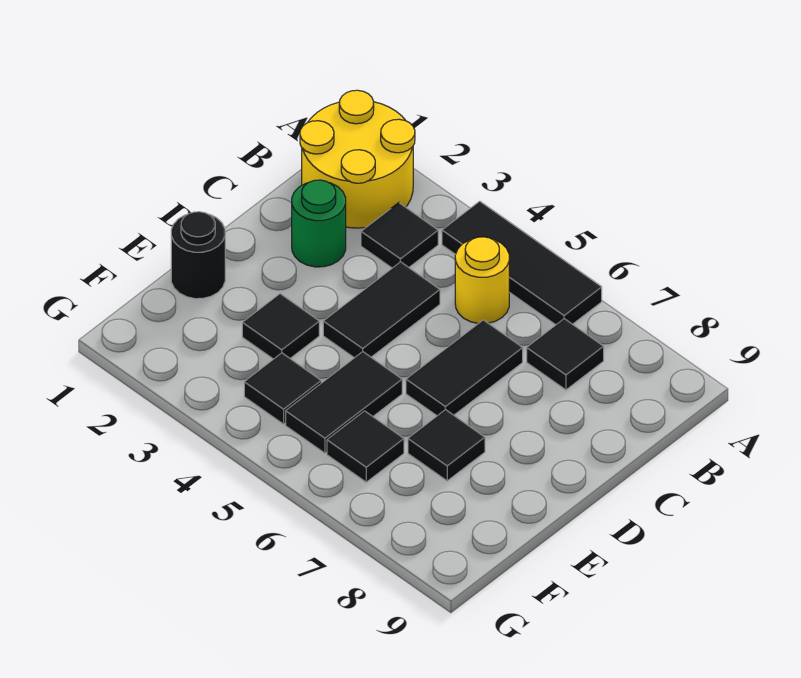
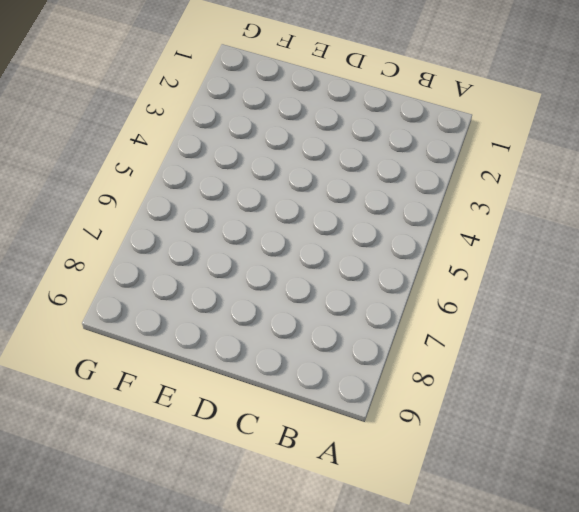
none -> yellow round brick A1:B2 level 1
none -> black tile A4:A6 level 1
none -> black tile B3 level 1

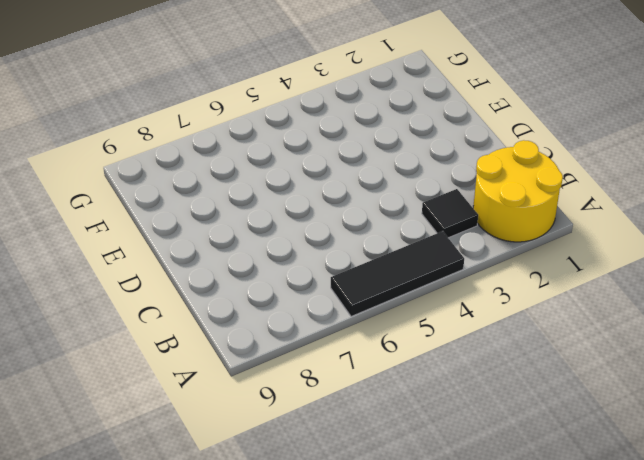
none -> yellow round brick B5 level 1
none -> black tile B7 level 1
none -> green round brick C2 level 1

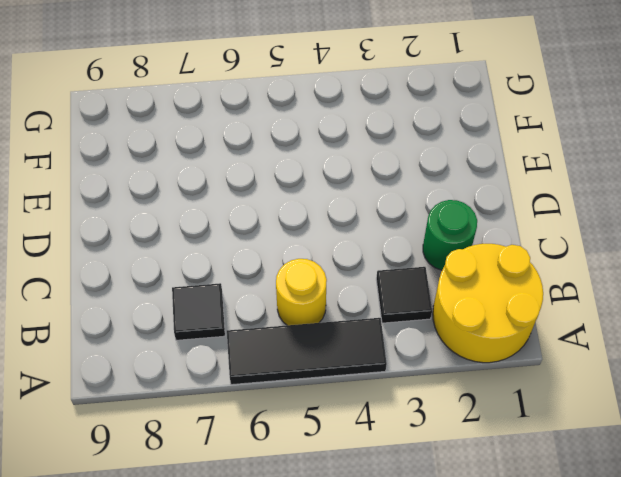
none -> black tile C4:D4 level 1
none -> black tile C6:D6 level 1
none -> black round brick E1 level 1

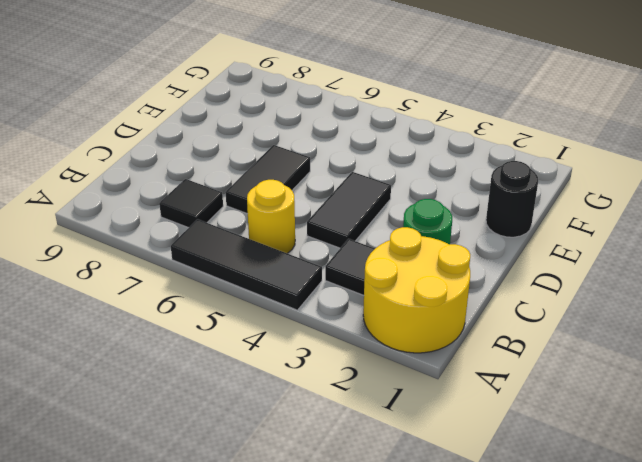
none -> black tile E3 level 1
none -> black tile E5:F5 level 1
none -> black tile E7 level 1

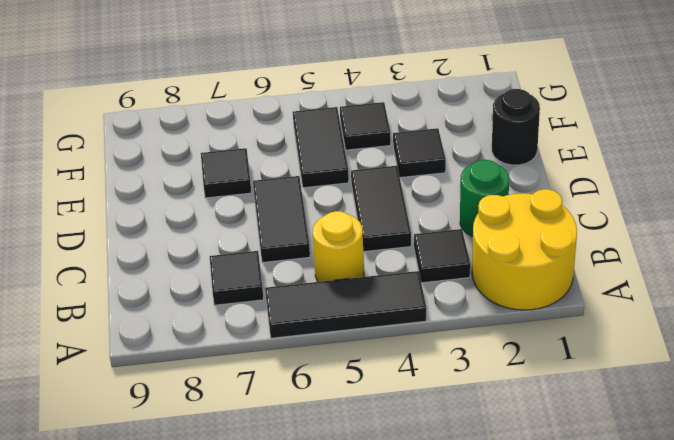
none -> black tile F6 level 1

